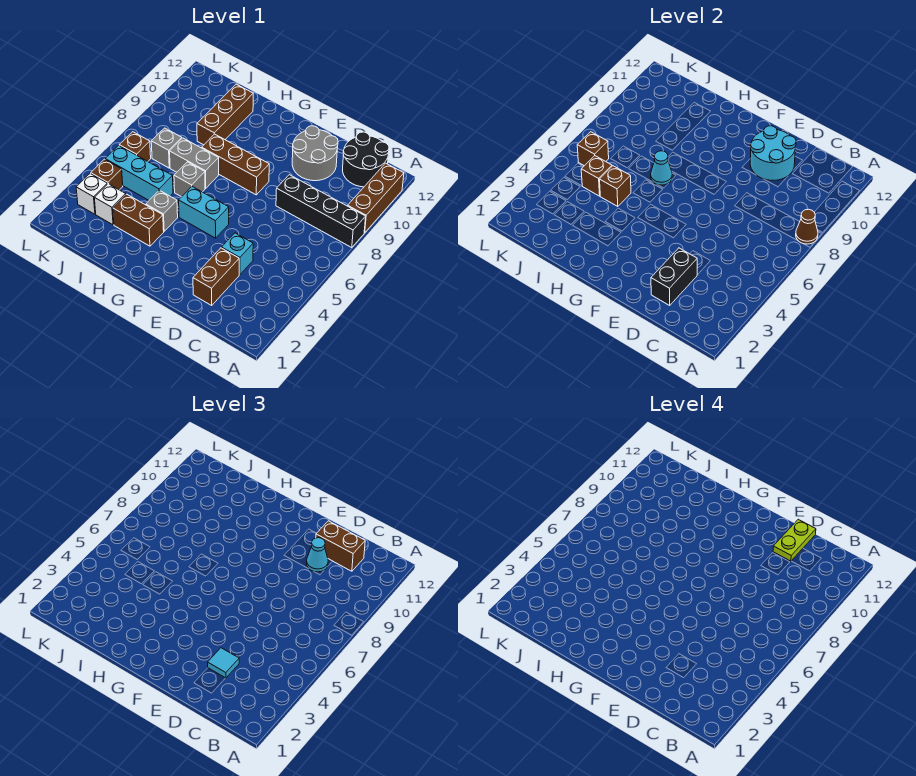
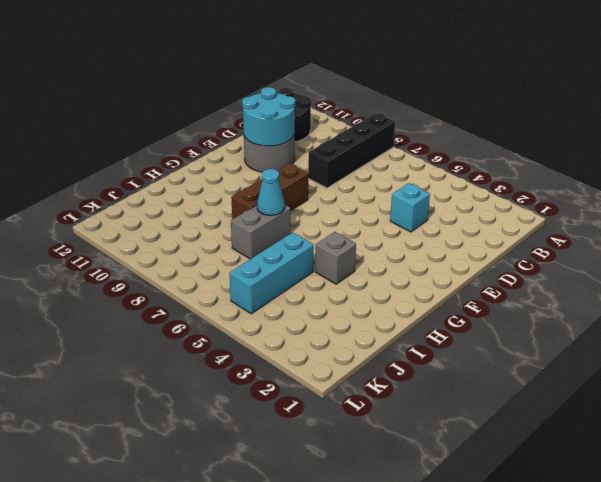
none -> brown brick A9:A11 level 1
none -> brown brick D2:D3 level 1
none -> cyan brick F5:G5 level 1
none -> brown brick H3:I3 level 1

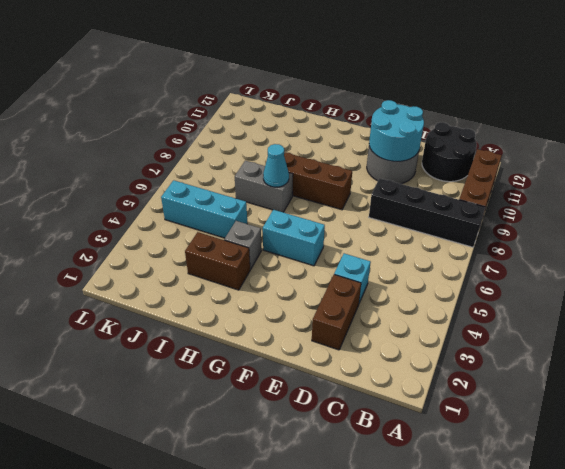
none -> grey brick H6 level 1
none -> brown brick I9:I11 level 1
none -> white brick J3 level 1
none -> grey brick J7 level 1

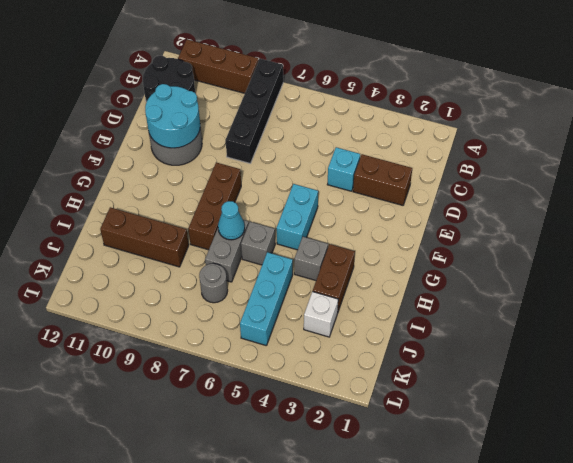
grey round brick J7 level 1 -> grey brick J7 level 1
none -> white brick K3 level 1
none -> brown brick K4 level 1
none -> brown brick K6 level 1
none -> brown cone A8 level 2

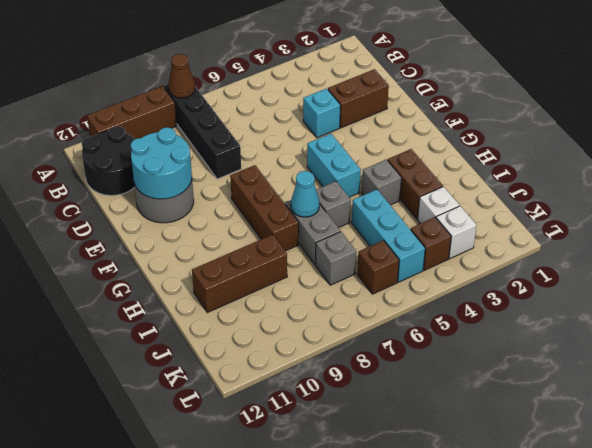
none -> black brick D2:D3 level 2
none -> brown brick I5 level 2
none -> brown brick J5 level 2
none -> brown brick K6 level 2

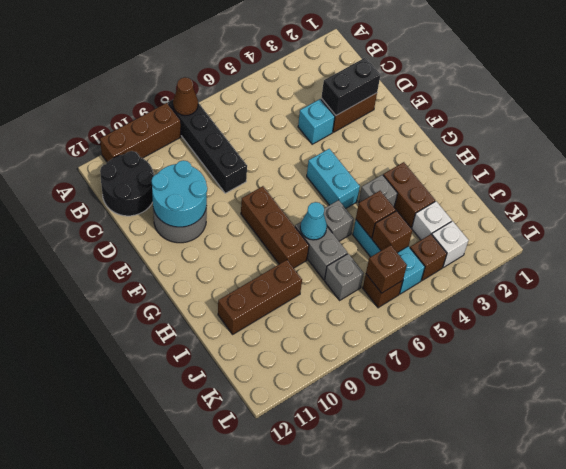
none -> brown brick C11:D11 level 3
none -> cyan tile D3 level 3
none -> cyan cone D10 level 3
none -> lime plate D11:D12 level 4

